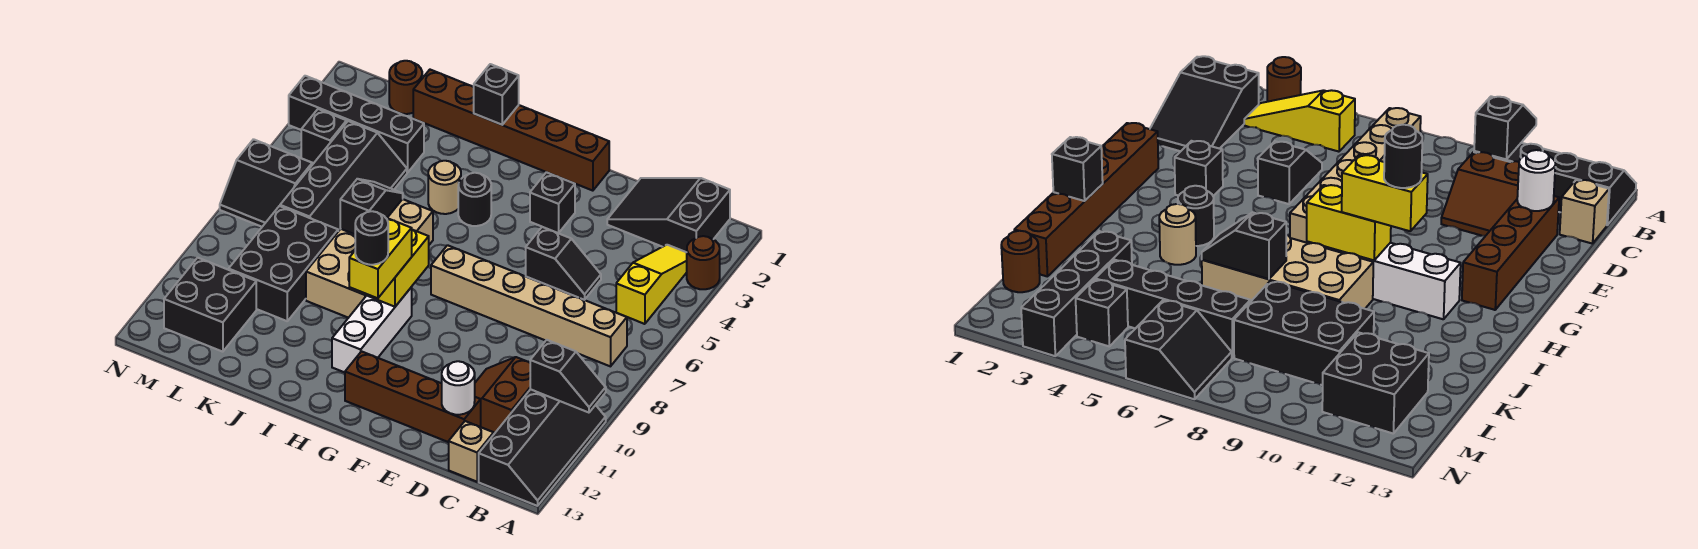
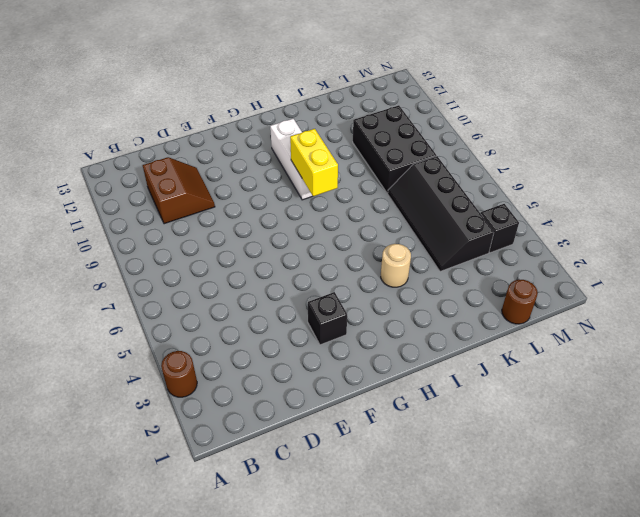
none -> black slope A10:B13 level 1 top B
none -> black slope B1:D2 level 1 top B
none -> yellow slope B3:B5 level 1 top 5

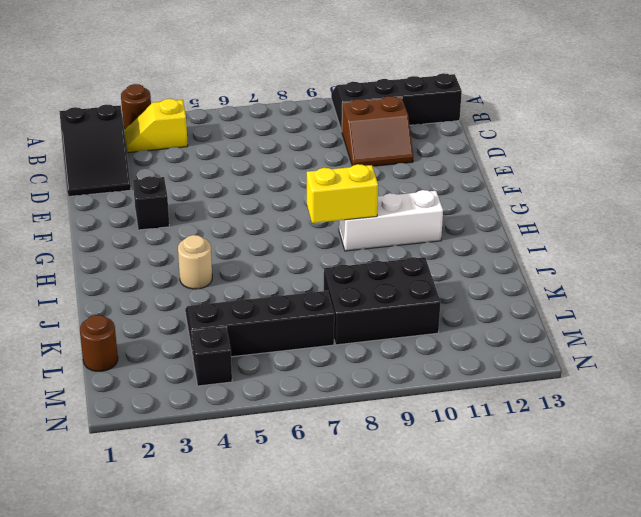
yellow slope B3:B4 level 1 top 4 -> yellow slope B3:B5 level 1 top 5
none -> tan brick B7:G7 level 1
none -> tan brick C13 level 1
none -> black slope D5:E5 level 1 top E

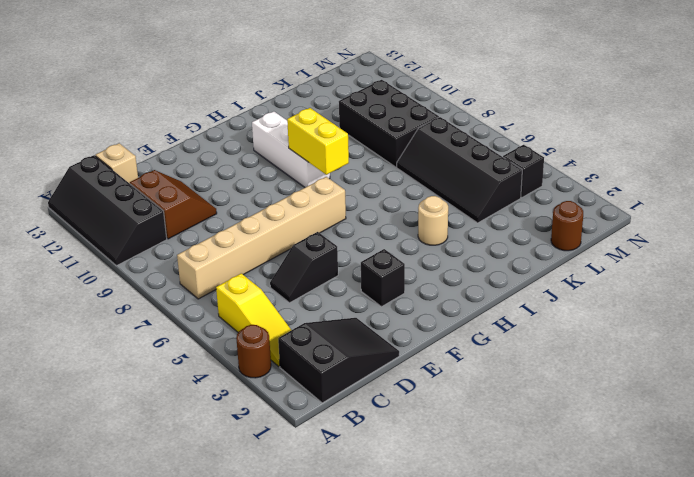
none -> brown brick D12:G12 level 1
none -> brown brick F1:K1 level 1
none -> black round brick H4 level 1

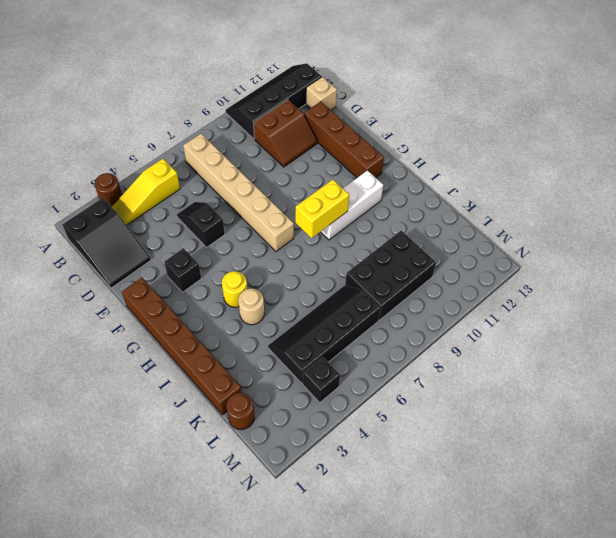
yellow round brick H4 level 1 -> black round brick H4 level 1
none -> tan brick I6:J9 level 1
none -> black brick K3:N3 level 1
none -> black brick L11:M12 level 1

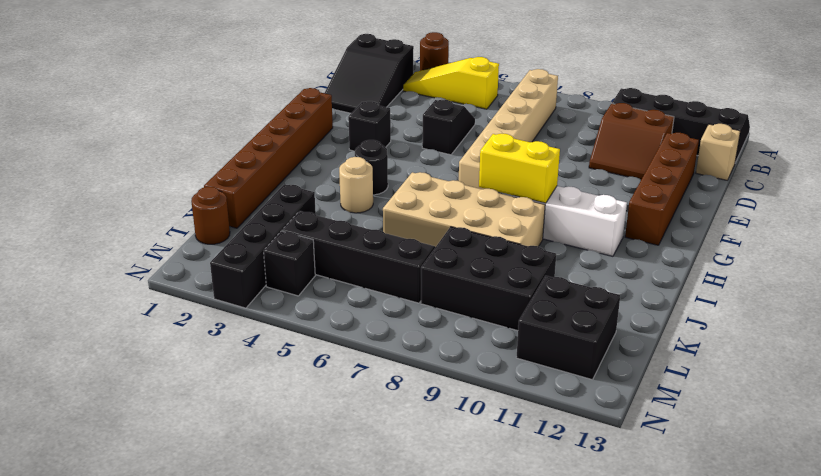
none -> black slope M6:N7 level 1 top 6
none -> black slope A10:B10 level 2 top B
none -> white round brick D12 level 2

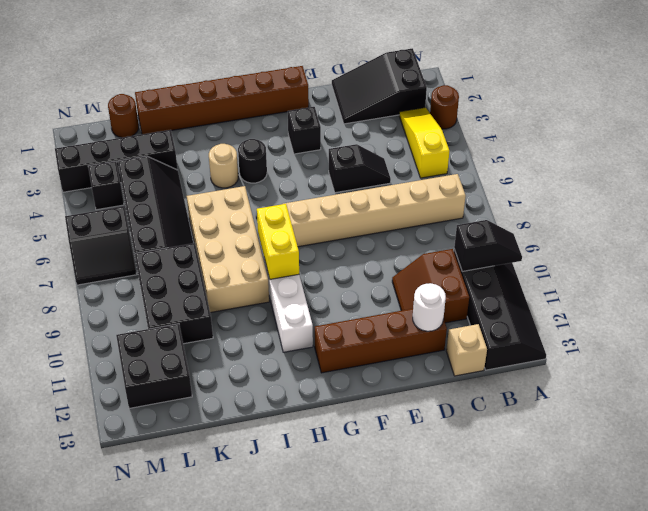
none -> black brick I1 level 2
none -> black slope J6:J7 level 2 top 7
none -> yellow brick H9:H10 level 3

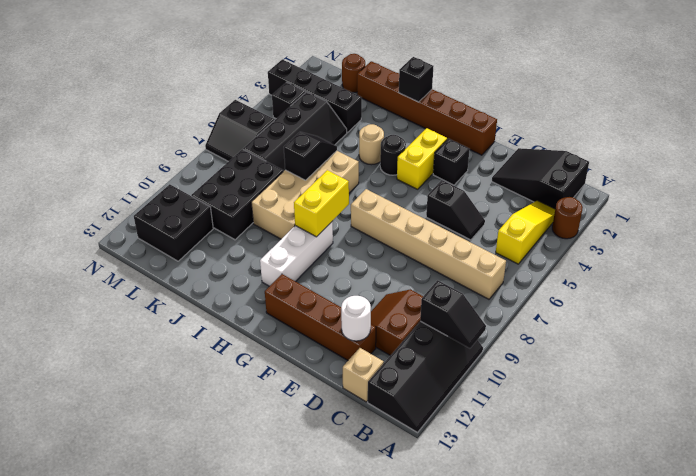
yellow brick G3:G4 level 1 -> yellow brick H9:H10 level 3
none -> black round brick H10 level 4

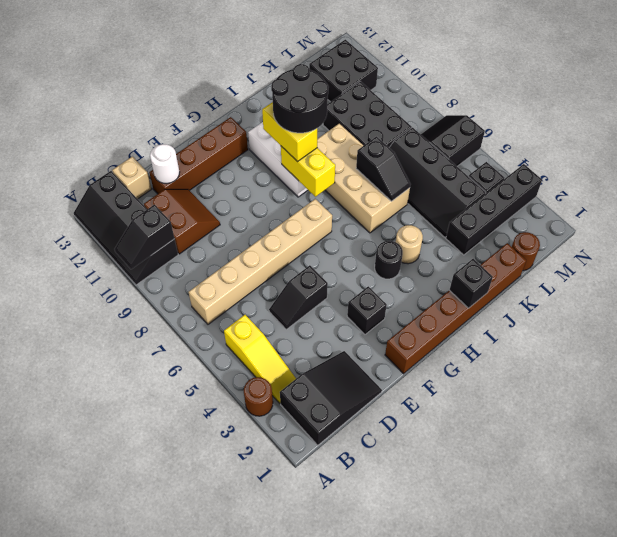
black round brick H9:I10 level 4 -> black round brick H10 level 4

